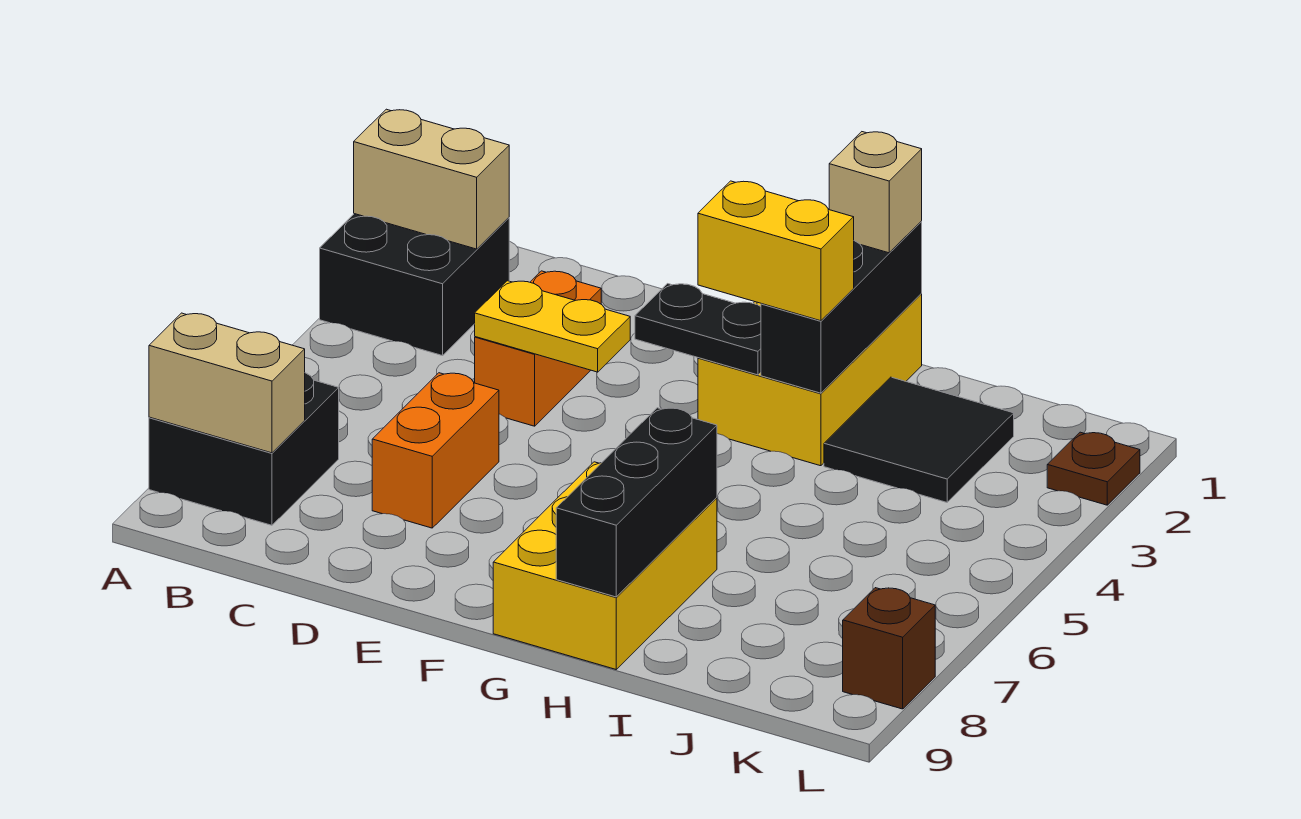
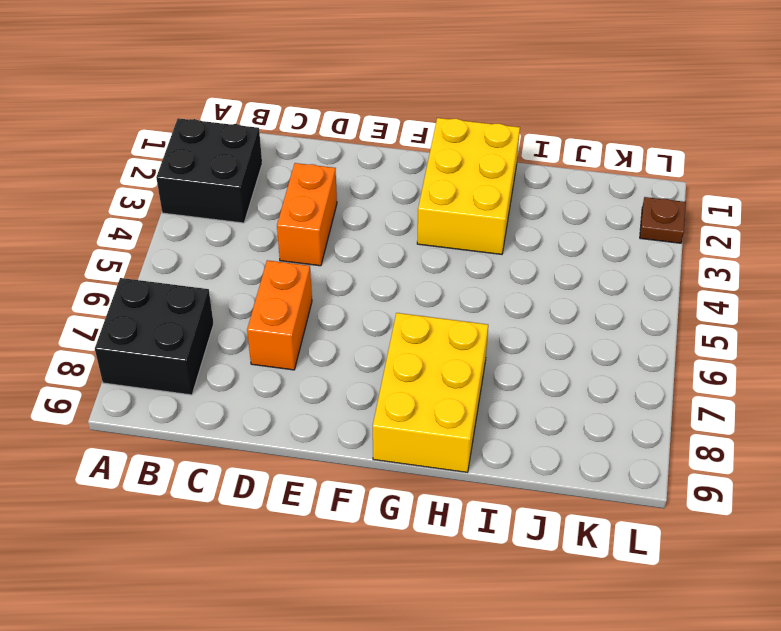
none -> black tile I2:J3 level 1
none -> brown brick L8 level 1
none -> tan brick A2:B2 level 2

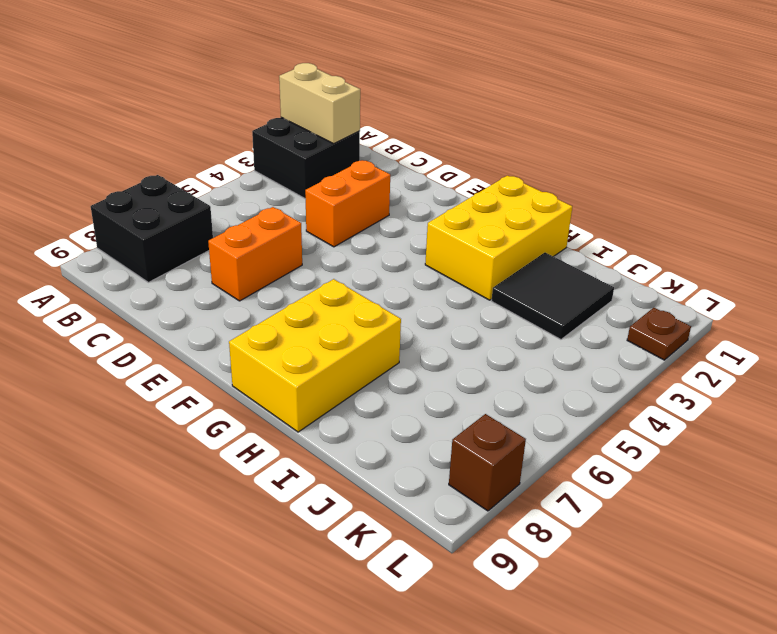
none -> tan brick A8:B8 level 2
none -> yellow plate D4:E4 level 2
none -> black plate F3:G3 level 2

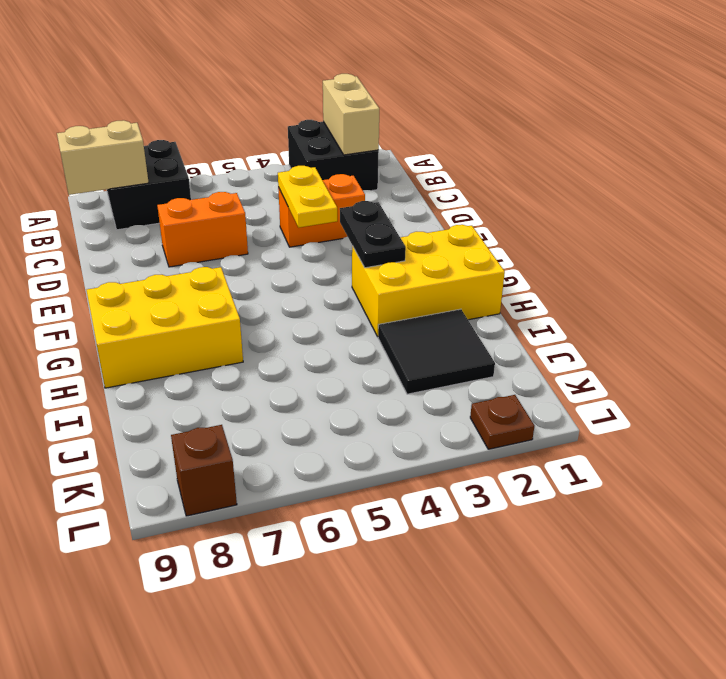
tan brick B8:B9 level 2 -> tan brick A8:B8 level 2
none -> black brick H1:H3 level 2
none -> black brick H7:H9 level 2
none -> yellow brick G3:H3 level 3

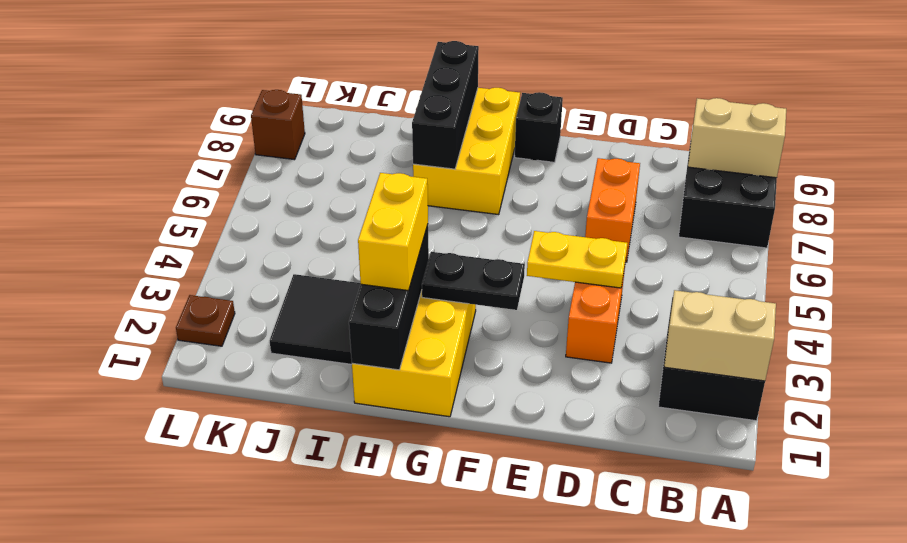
black brick F9 level 1 -> none
yellow brick H2:H3 level 3 -> yellow brick G3:H3 level 3
none -> tan brick H1 level 3

